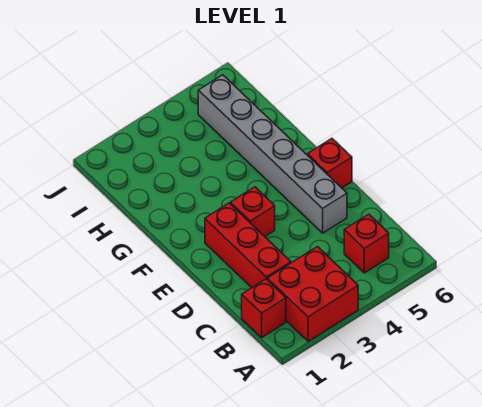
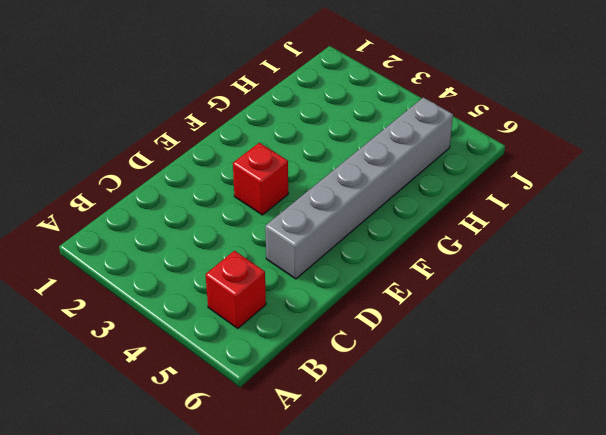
none -> red brick A2:B3 level 1
none -> red brick B1 level 1

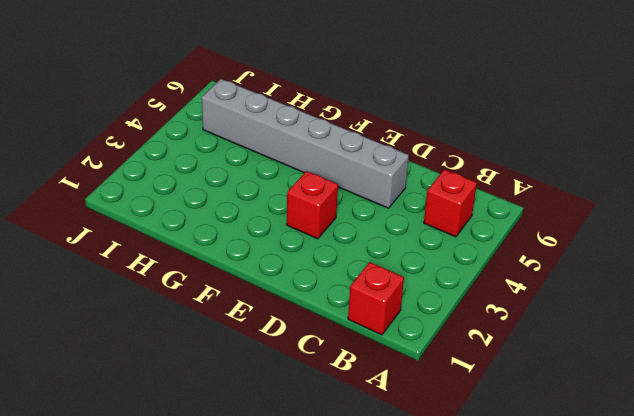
none -> red brick A2:B3 level 1
none -> red brick C2:E2 level 1

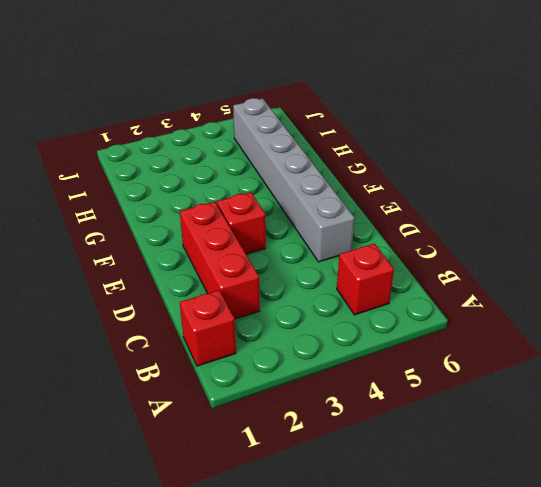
none -> red brick A2:B3 level 1
none -> red brick E6 level 1

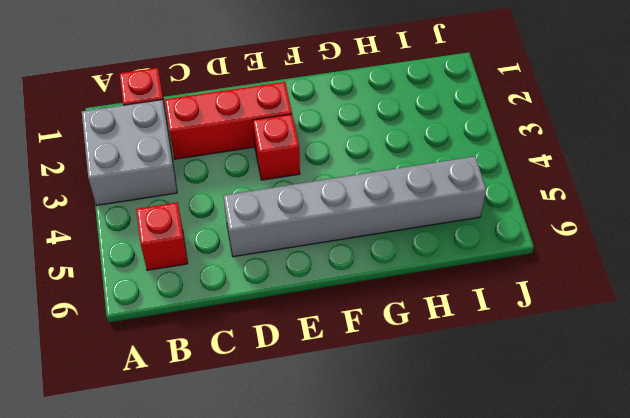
grey brick A2:B3 level 1 -> red brick A2:B3 level 1
none -> red brick E6 level 1

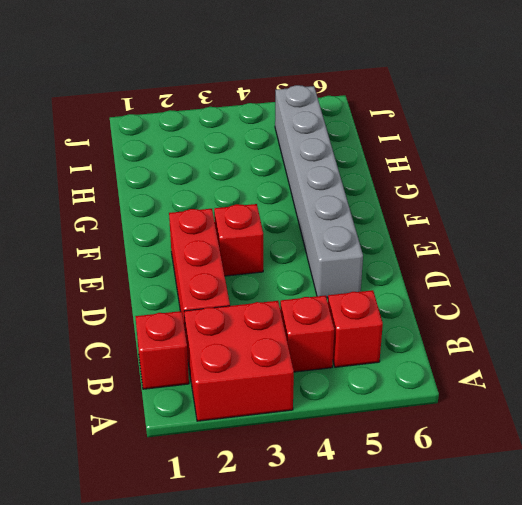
red brick B4 level 1 -> red brick E6 level 1

